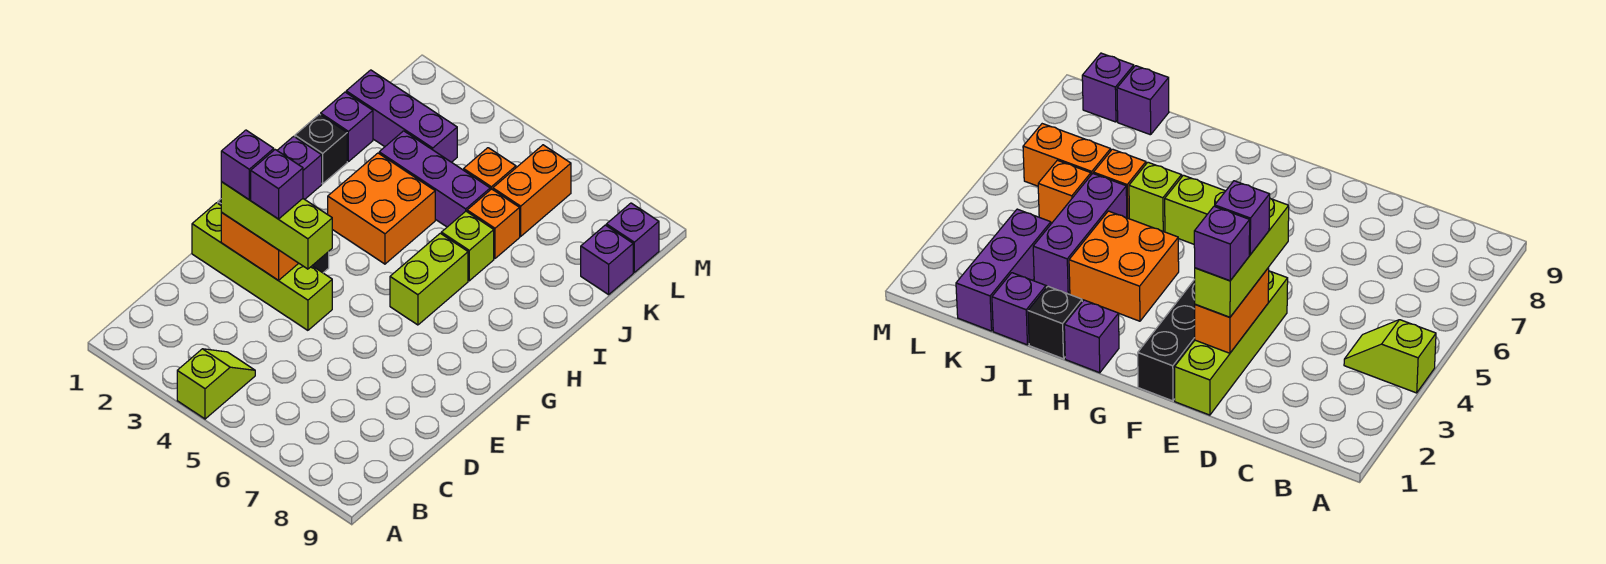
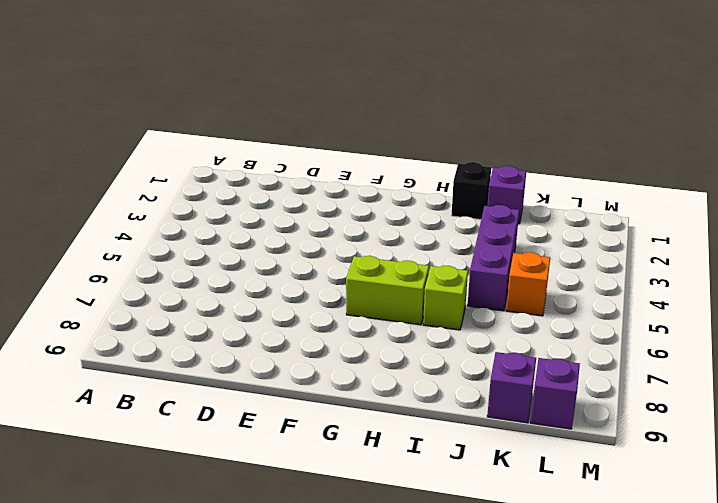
none -> lime slope A4:B4 level 1 top A
none -> lime brick E1:E4 level 1
none -> black brick F1:F3 level 1

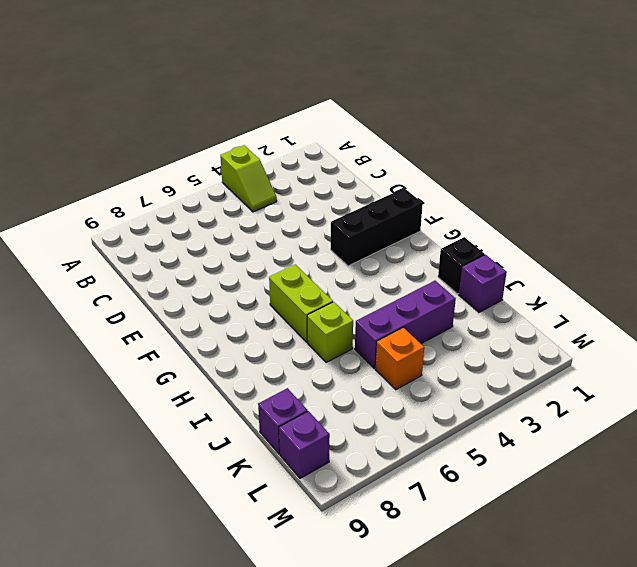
none -> lime brick E1:E4 level 1
none -> purple brick H1 level 1
none -> orange brick H3:I4 level 1

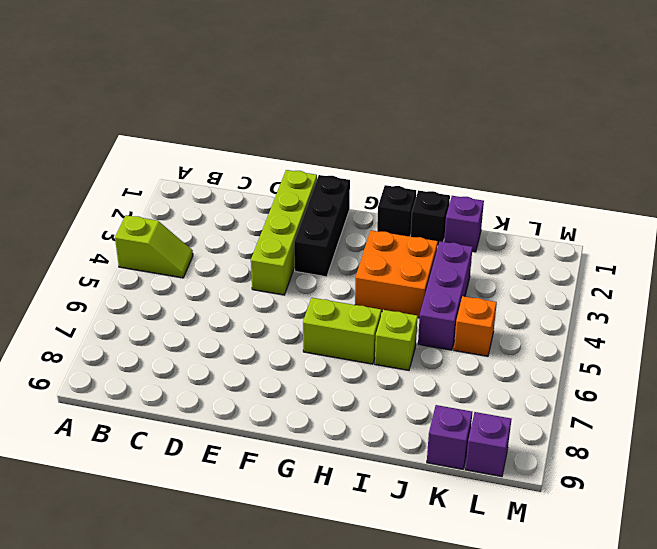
black brick H1 level 1 -> purple brick H1 level 1
none -> orange brick J6 level 1
none -> purple brick K1:K3 level 1
none -> orange brick K6:L6 level 1

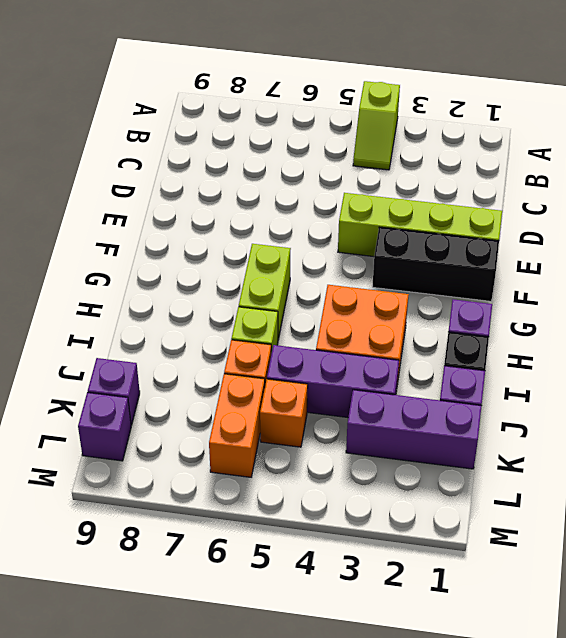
none -> orange brick E2:E3 level 2
none -> lime brick E2:E4 level 3
none -> purple brick E2 level 4

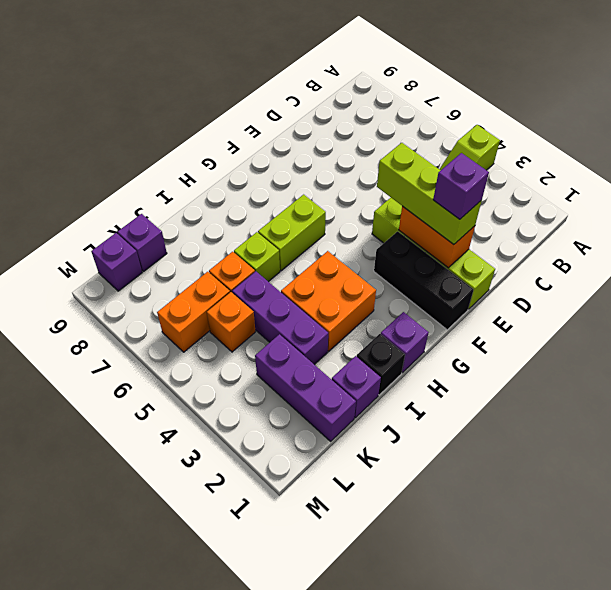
none -> purple brick E3 level 4

